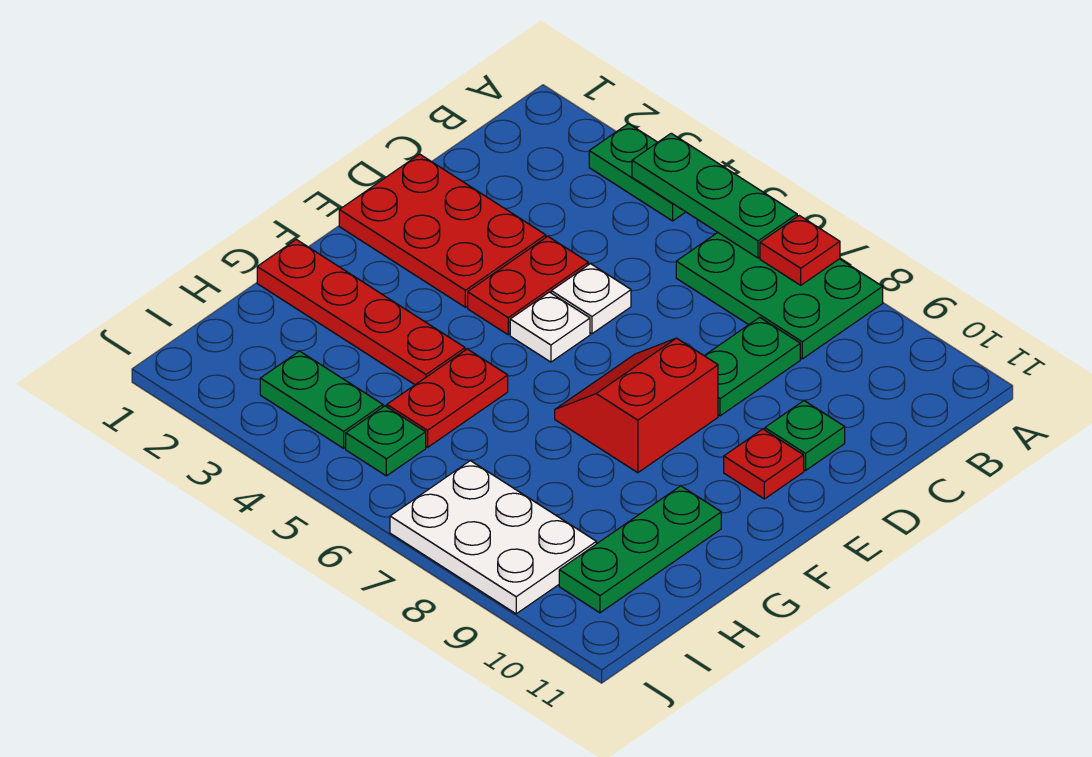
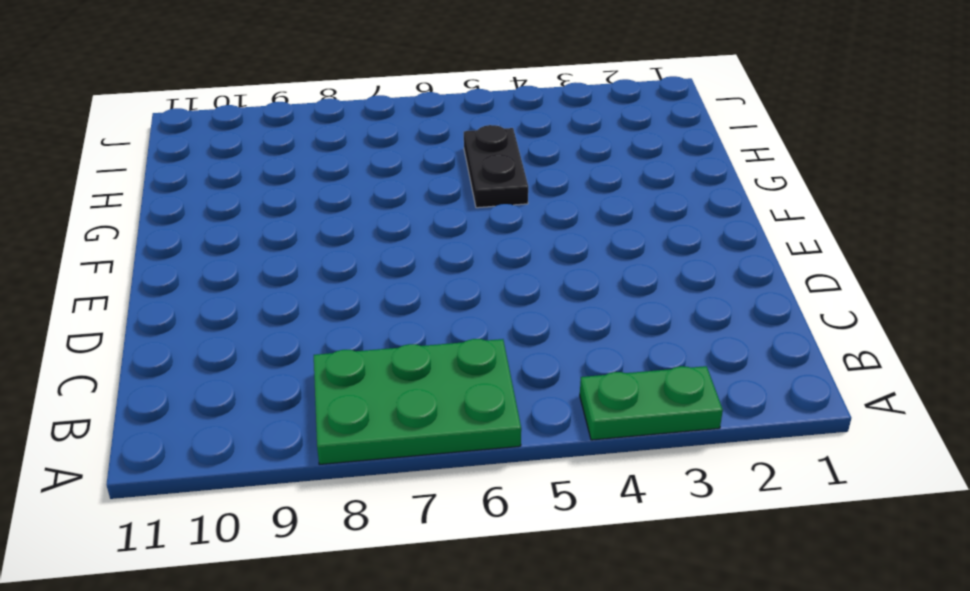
black plate G5:H5 level 1 -> red plate G5:H5 level 1
none -> green plate C8:D8 level 1
none -> red plate D1:E3 level 1
none -> red plate D4:E4 level 1

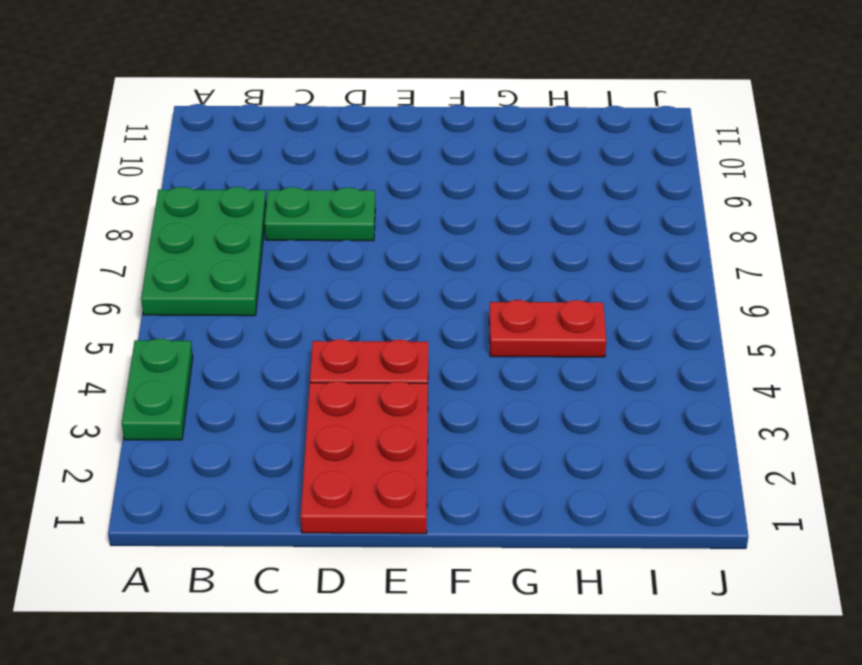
none -> white plate D5 level 1
none -> green plate D10 level 1
none -> white plate E5 level 1

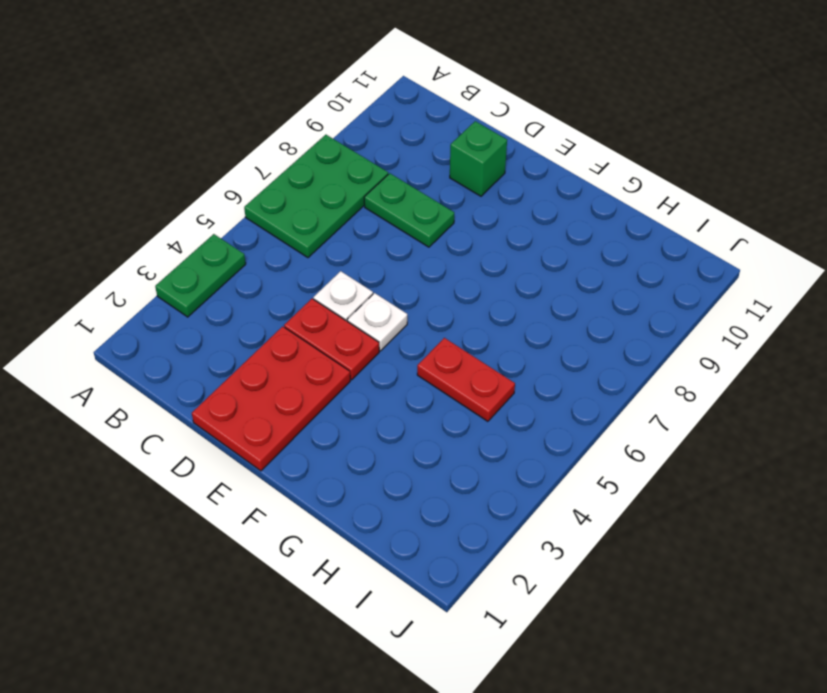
green brick D10 level 1 -> green plate D10 level 1
none -> red slope E7:F8 level 1 top 8
none -> red plate E10 level 1
none -> red plate G1:G4 level 1

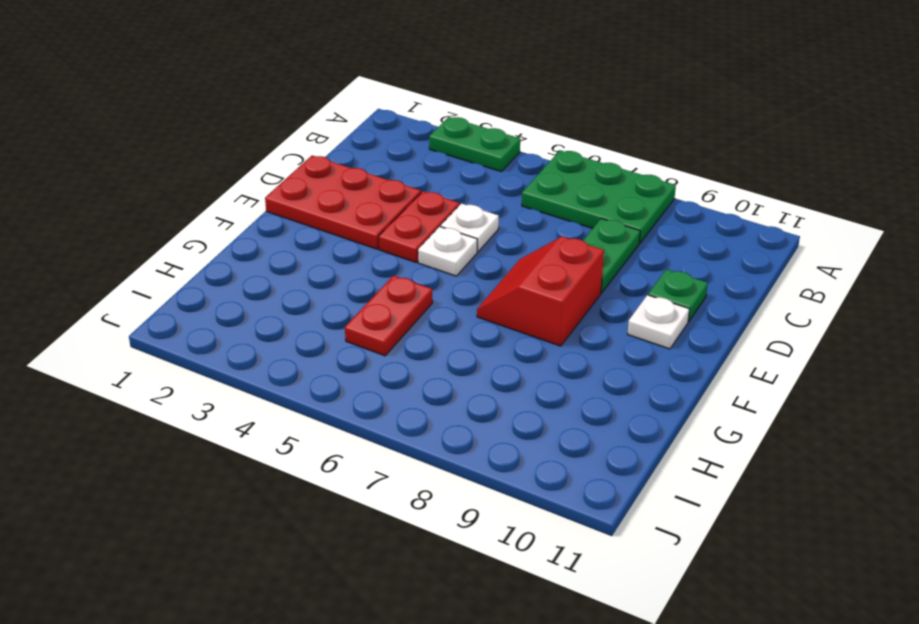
white plate E10 level 1 -> red plate E10 level 1
none -> red plate G1:G4 level 1
none -> green plate G10:I10 level 1
none -> green plate I3:I4 level 1

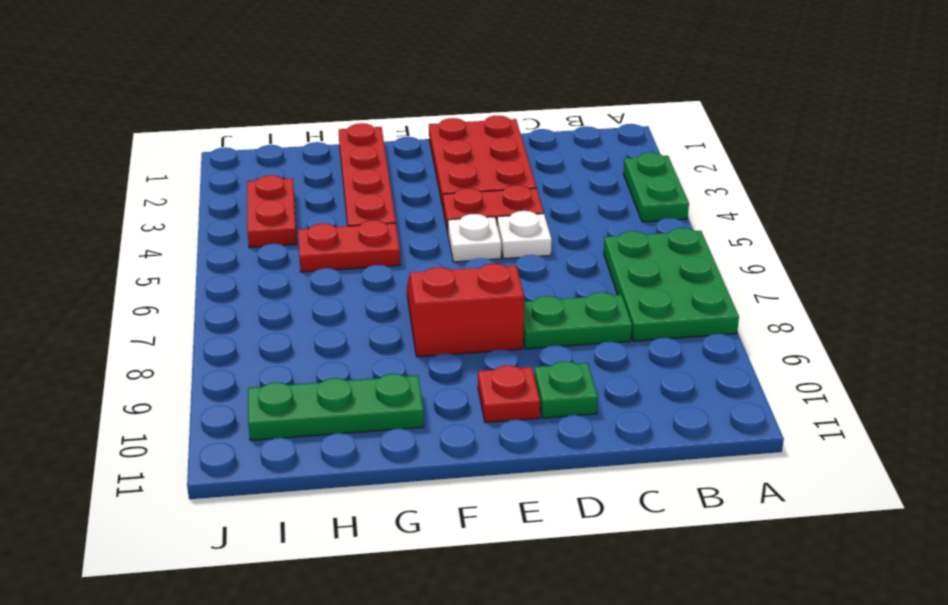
red plate I3:I4 level 1 -> green plate I3:I4 level 1
none -> green plate I5 level 1
none -> white plate I7:J9 level 1
none -> green plate A4:A6 level 2

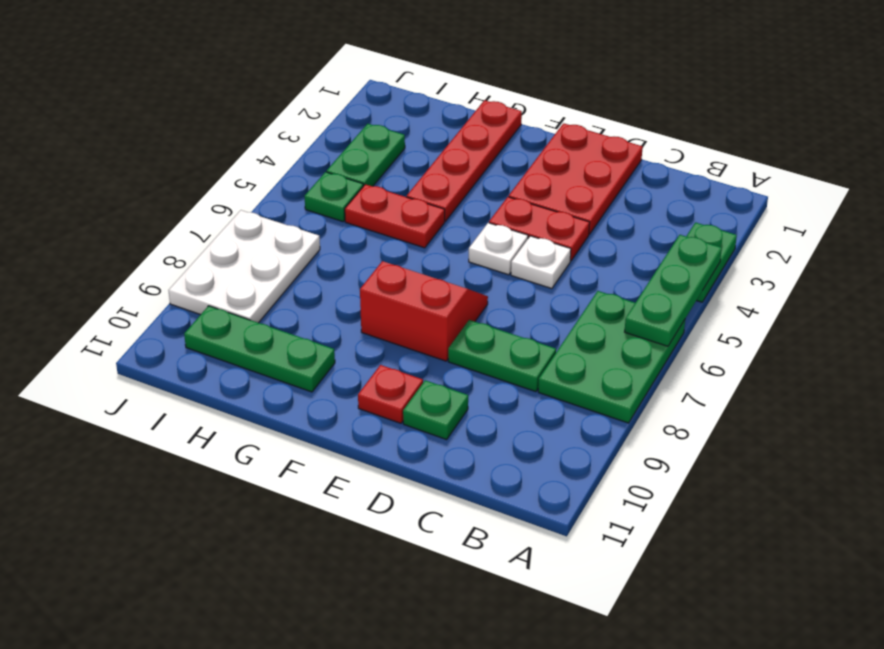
none -> red plate A7 level 2

